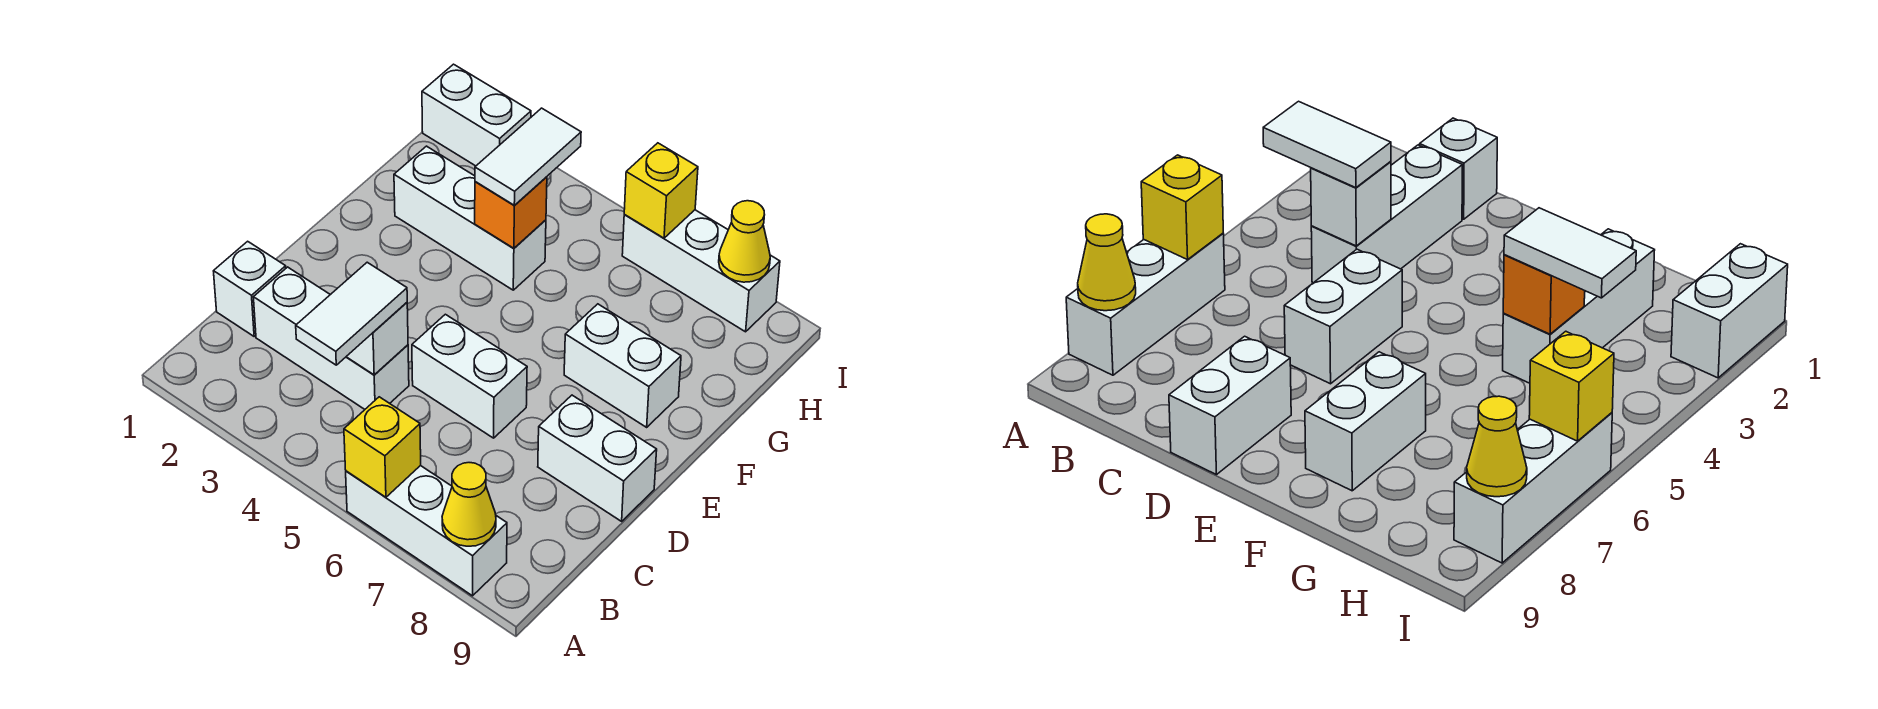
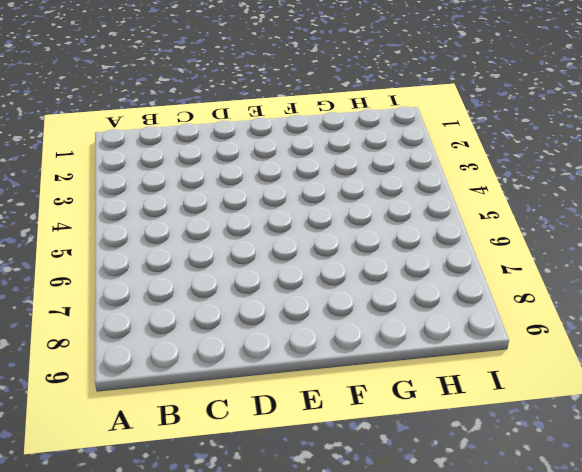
none -> white brick A6:A8 level 1
none -> white brick C1 level 1
none -> white brick C2:C4 level 1

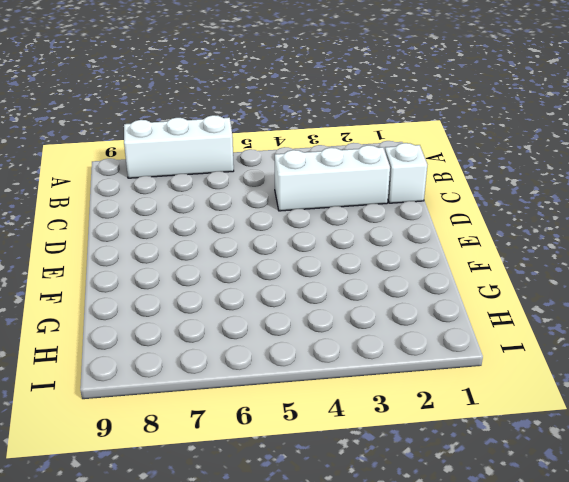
none -> white brick D5:D6 level 1
none -> white brick D8:D9 level 1
none -> white brick F7:F8 level 1

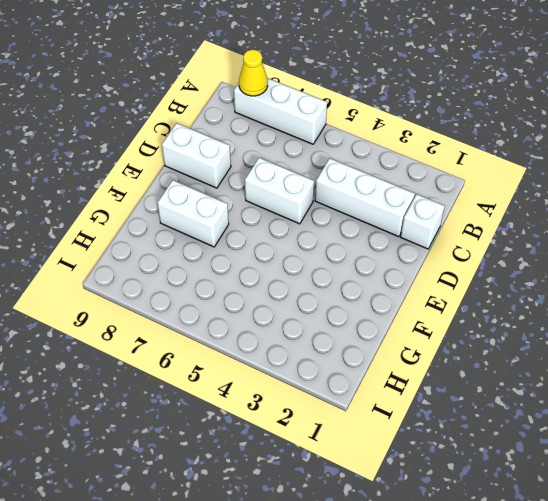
none -> white brick G2:G4 level 1
none -> white brick I1:I2 level 1
none -> white brick I6:I8 level 1

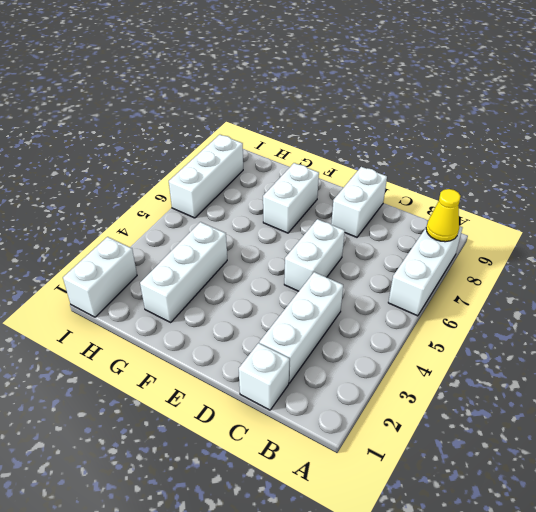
none -> yellow brick A6 level 2
none -> white brick C4 level 2
none -> orange brick G4 level 2

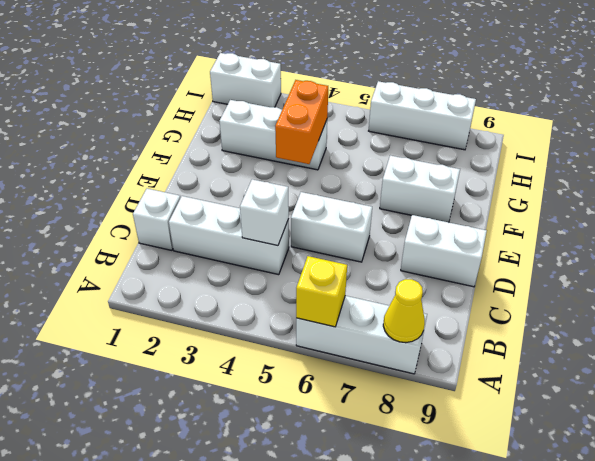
orange brick F4:G4 level 2 -> orange brick G4 level 2
none -> yellow brick I6 level 2
none -> yellow cone I8 level 2
none -> white tile B4:C4 level 3

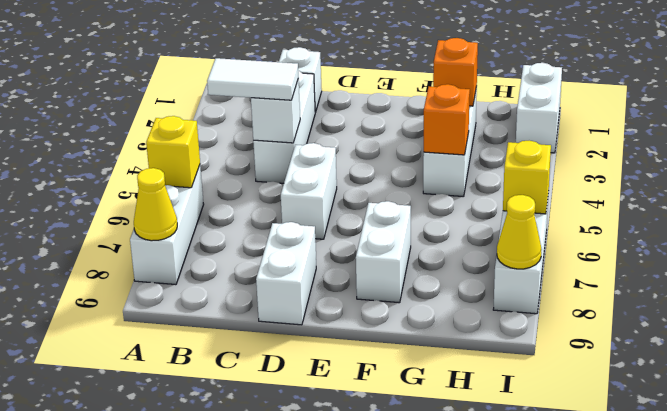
orange brick G2 level 2 -> none
none -> white tile G4:H4 level 3

